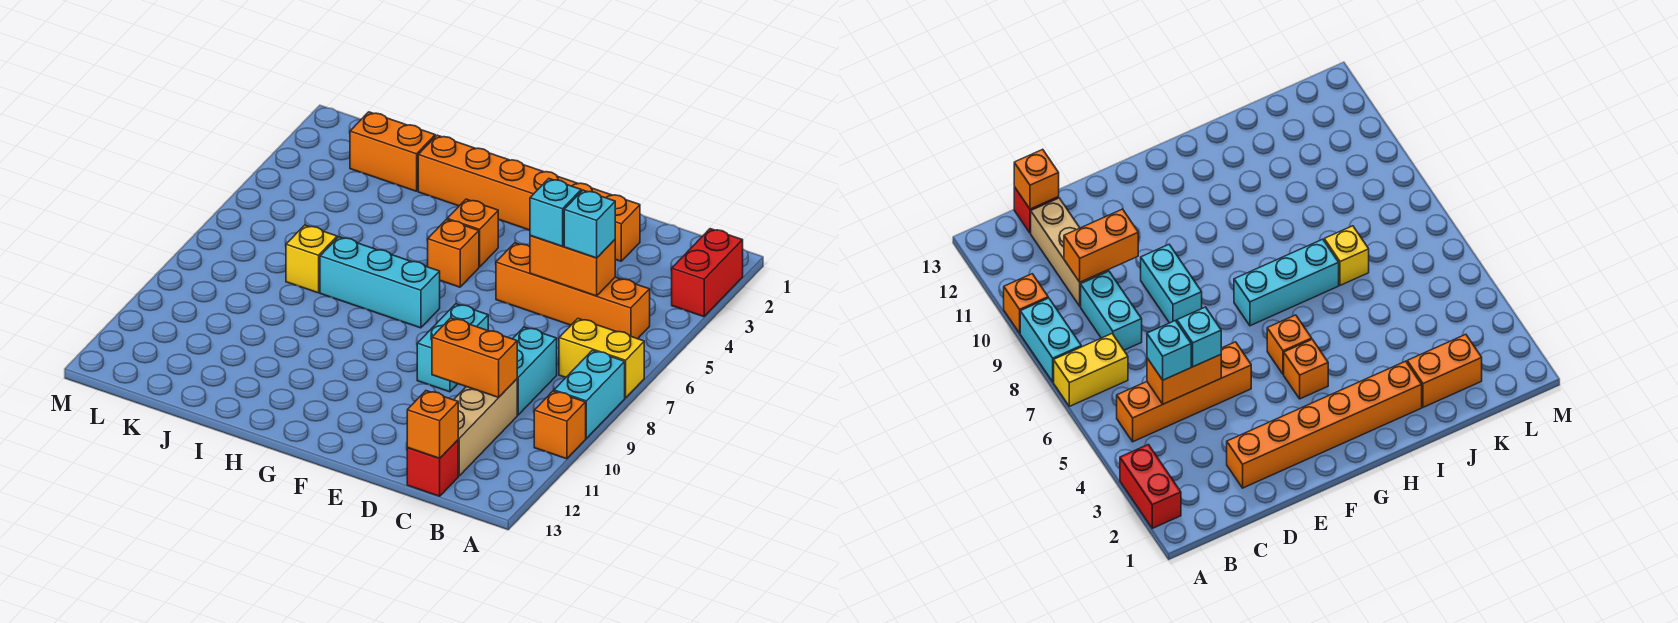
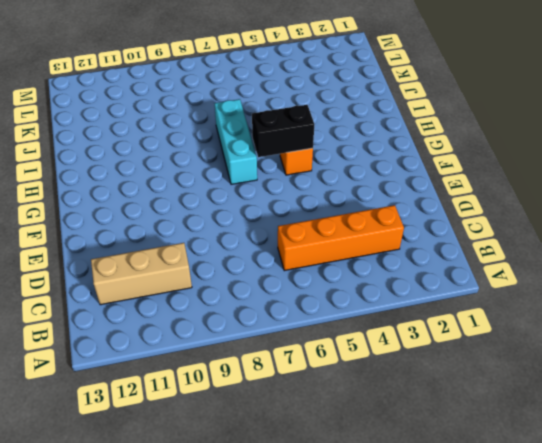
orange brick C3:C6 level 1 -> orange brick B5:E5 level 1
black brick G5:G6 level 2 -> none
none -> red brick A2:A3 level 1
none -> yellow brick A7:B7 level 1
none -> cyan brick A8:A9 level 1

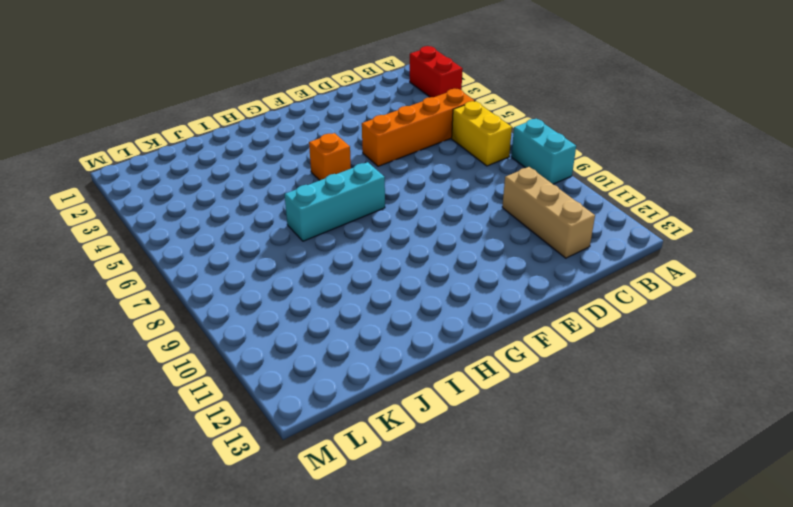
yellow brick B6:B7 level 1 -> yellow brick A7:B7 level 1
none -> orange brick A10 level 1
none -> cyan brick C8:C9 level 1
none -> red brick C13 level 1

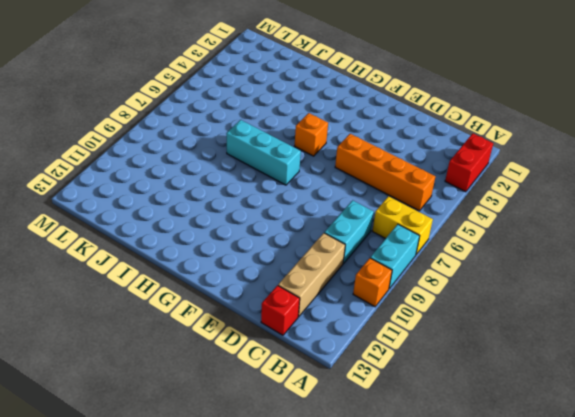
none -> orange brick D2:I2 level 1
none -> cyan brick E8:E9 level 1
none -> orange brick G4 level 1

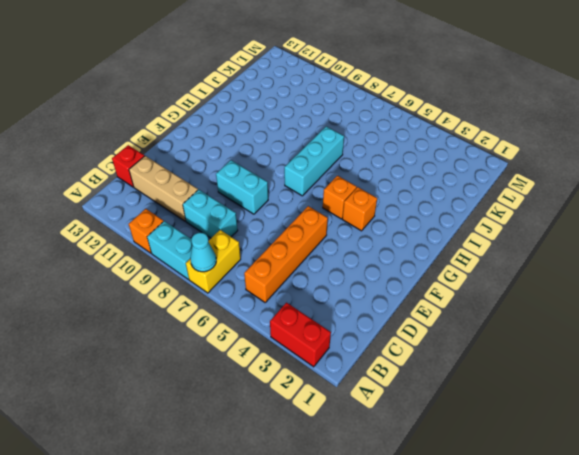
cyan cone A7 level 2 -> none
none -> orange brick D2:I2 level 1
none -> orange brick J2:K2 level 1
none -> yellow brick J7 level 1

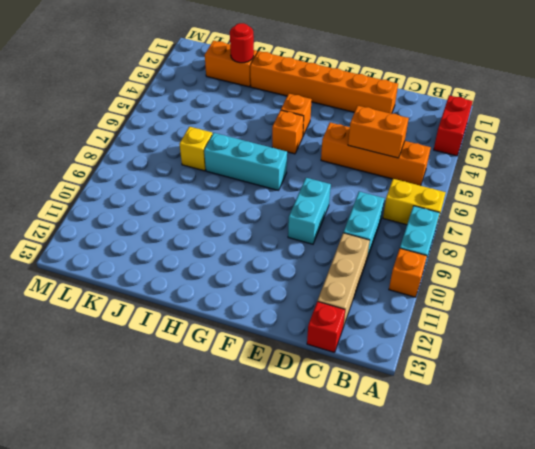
red round brick J2 level 2 -> none
none -> orange brick C10:D10 level 2
none -> orange brick C13 level 2
none -> cyan brick C5 level 3

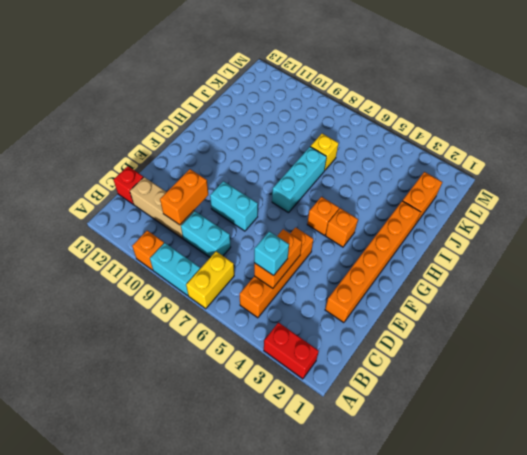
none -> orange brick C13 level 2
none -> cyan brick D5 level 3

